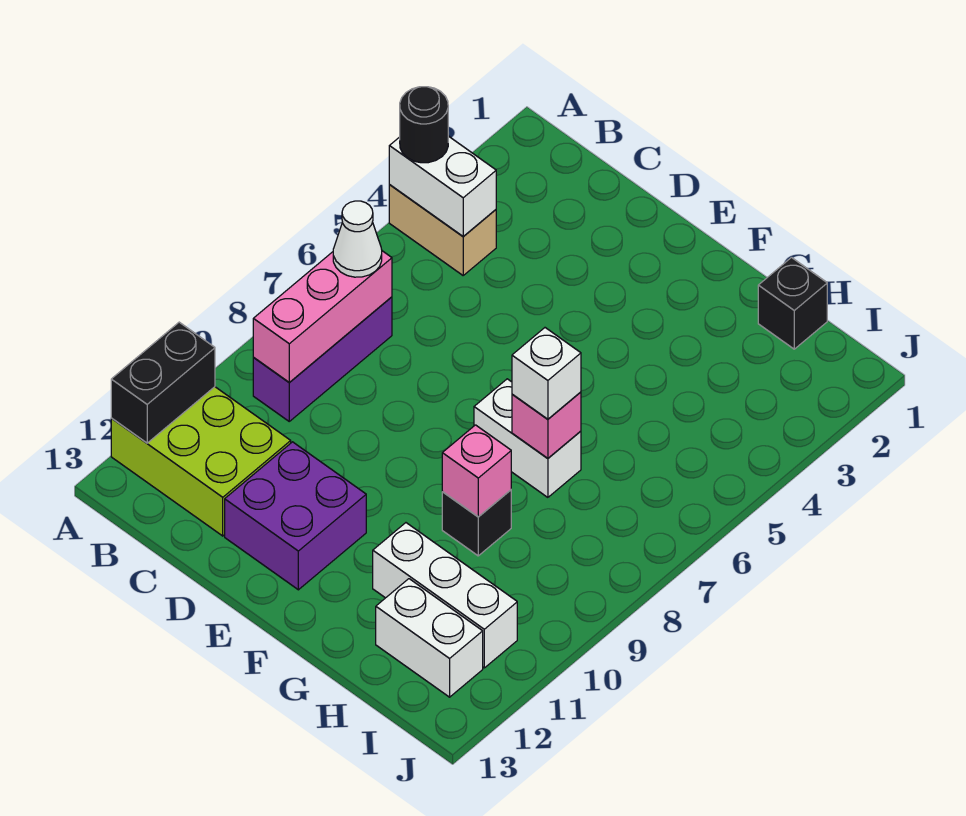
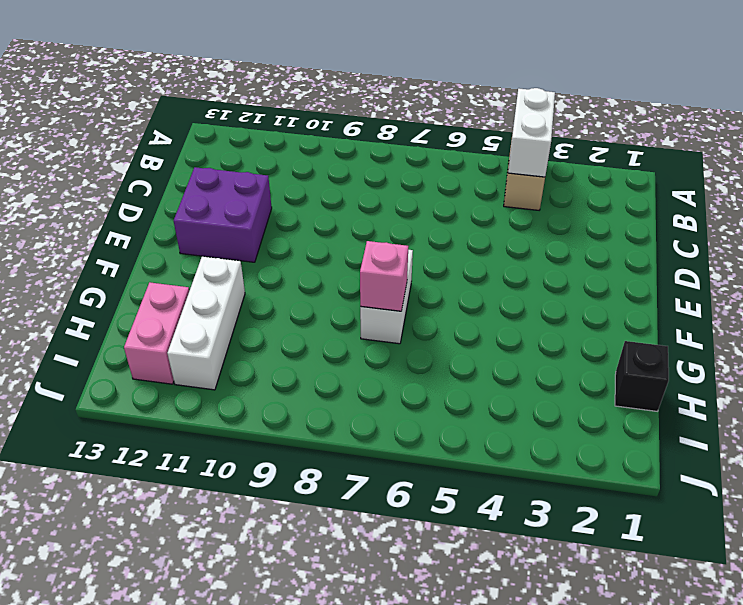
pink brick H12:I12 level 1 -> white brick H12:I12 level 1
none -> lime brick A11:C12 level 1
none -> purple brick B7:B9 level 1
none -> black brick G9 level 1

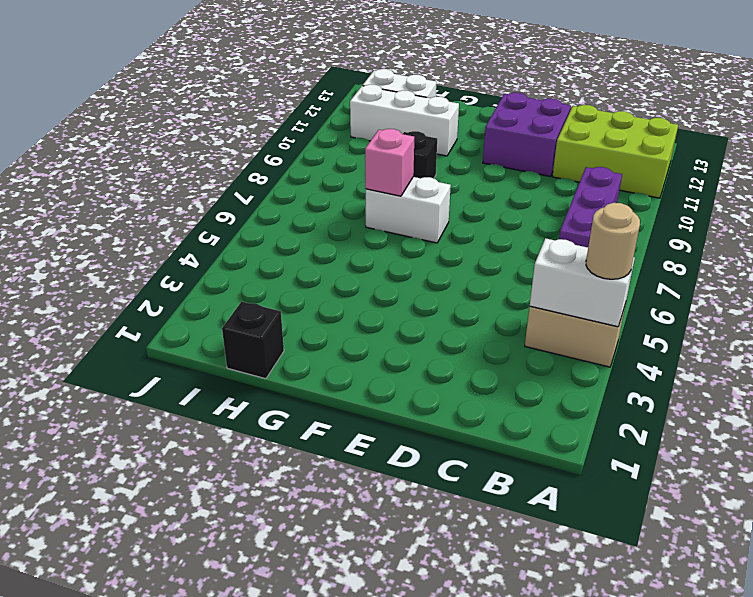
tan round brick A4 level 3 -> black round brick A4 level 3
none -> black brick A11:A12 level 2
none -> pink brick B7:B9 level 2
none -> pink brick G9 level 2

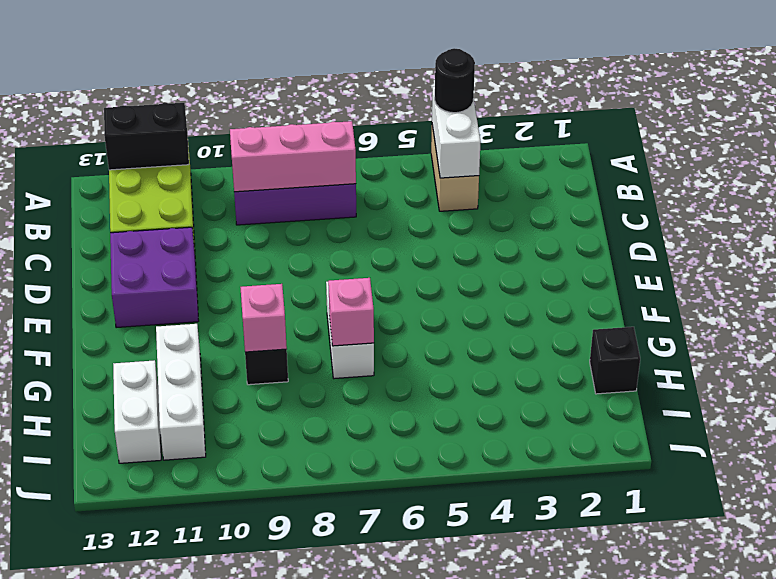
none -> white cone B7 level 3
none -> white brick G7 level 3

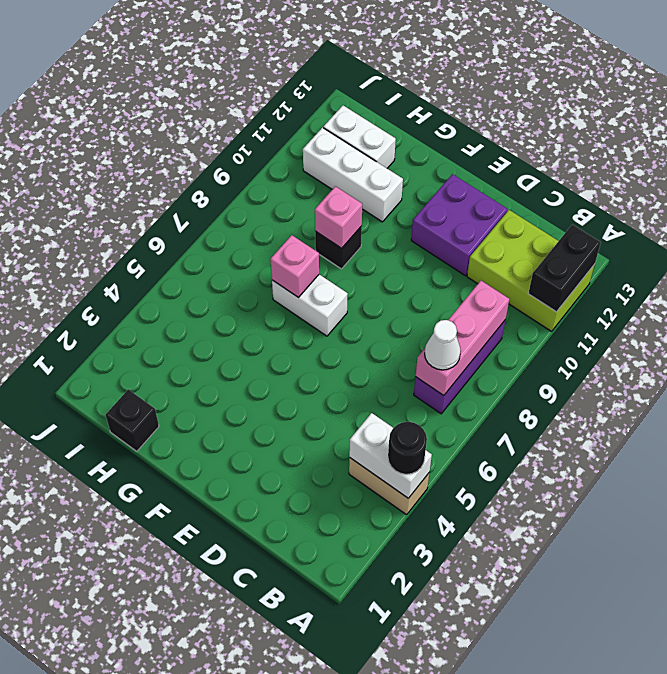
none -> white brick G7 level 3

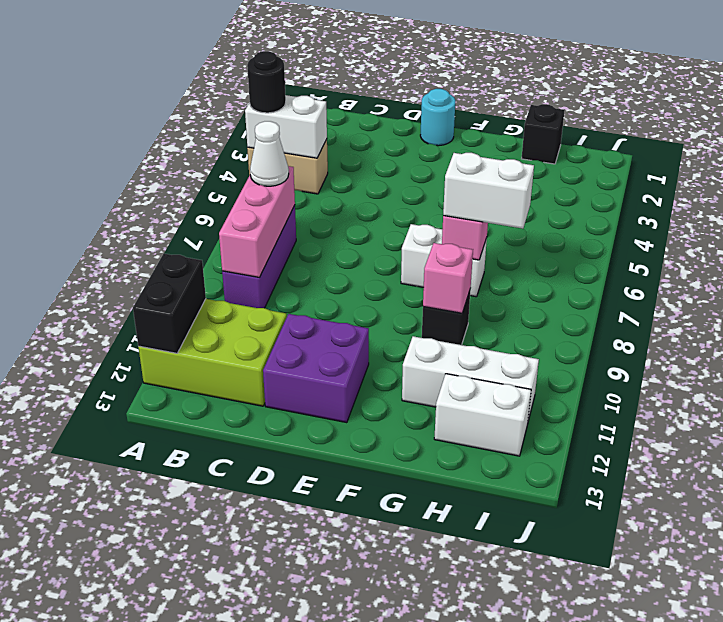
cyan round brick E1 level 1 -> none
white brick G7:H7 level 3 -> white brick G7 level 3

